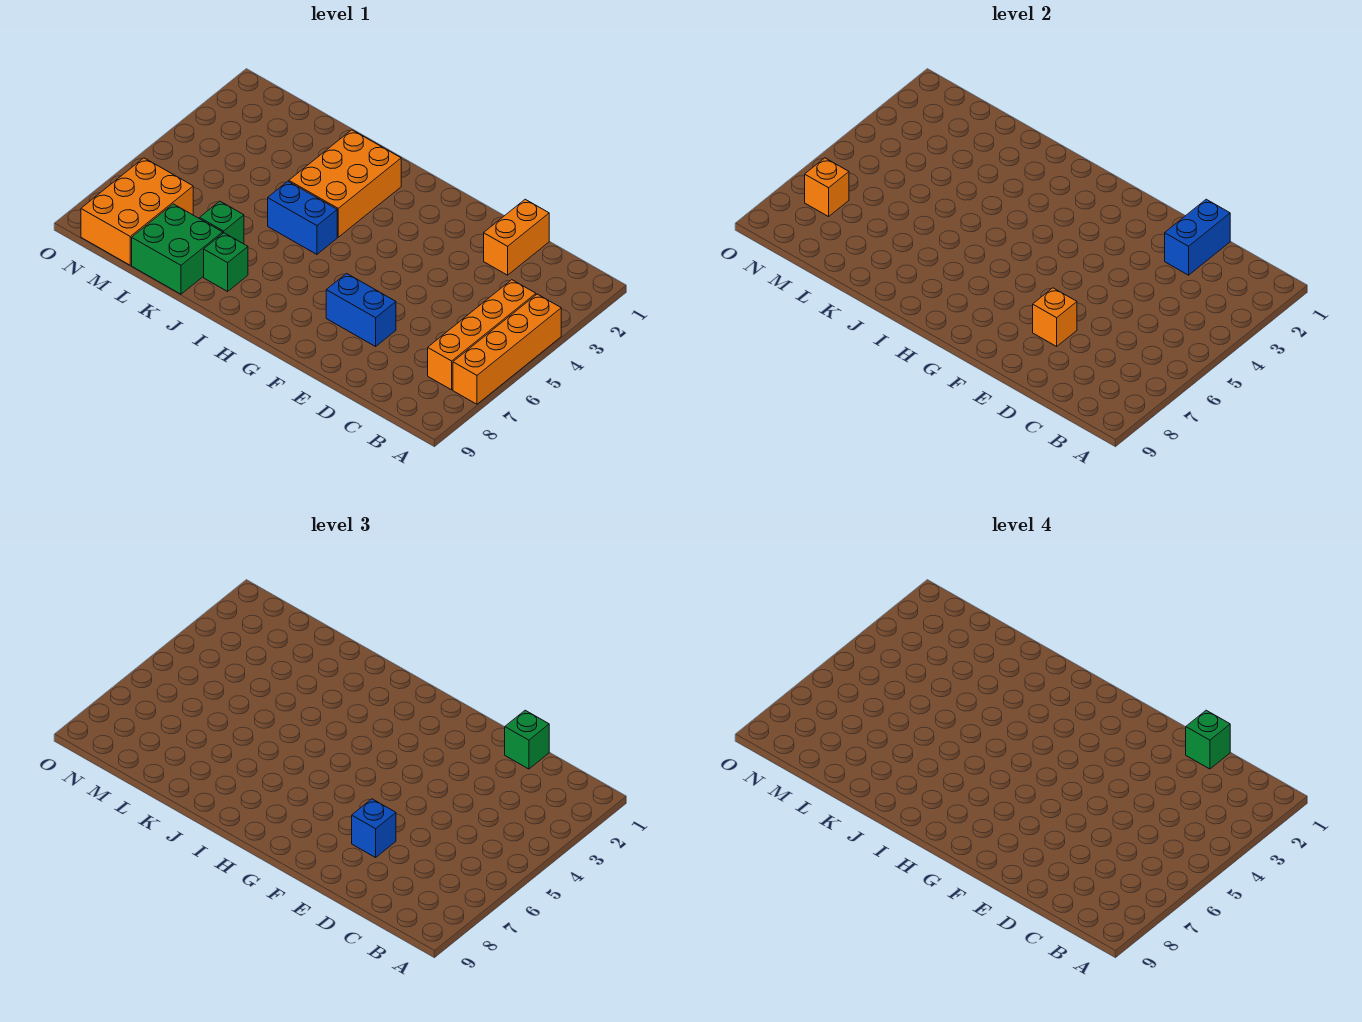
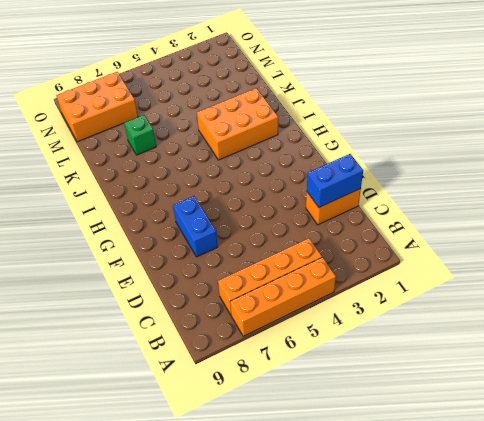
none -> blue brick I5:J5 level 1
none -> green brick J8 level 1
none -> green brick K8:L9 level 1

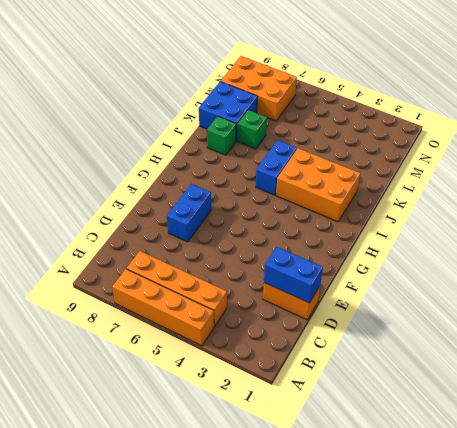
blue brick K8:L9 level 1 -> green brick K8:L9 level 1
none -> orange brick E7 level 2
none -> orange brick N7 level 2
none -> green brick D1 level 3

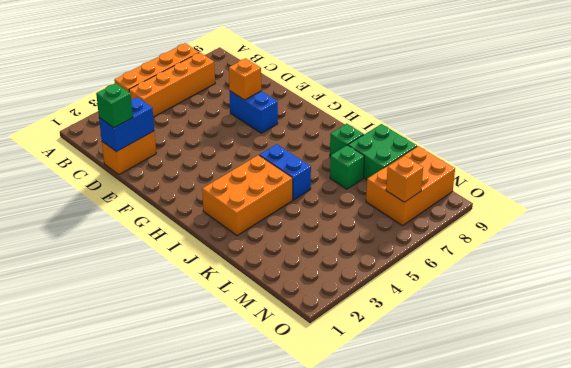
none -> blue brick E7 level 3
none -> green brick D1 level 4

